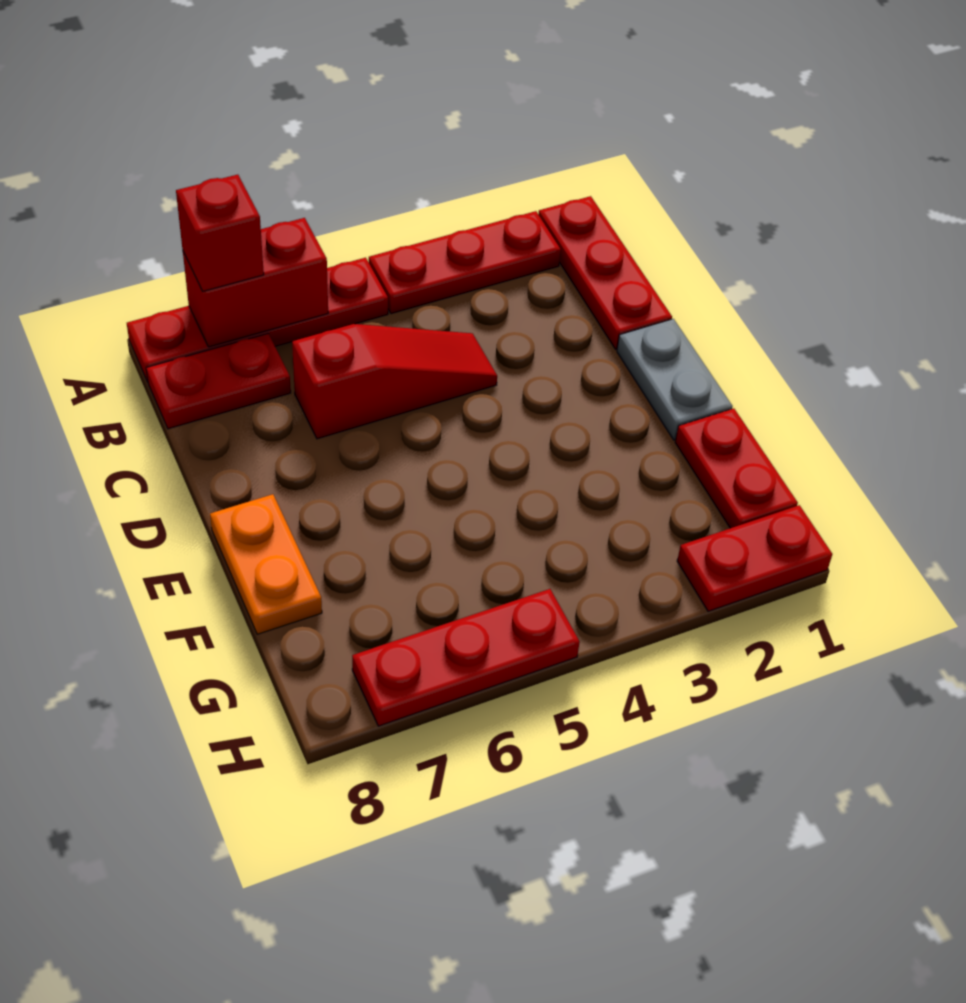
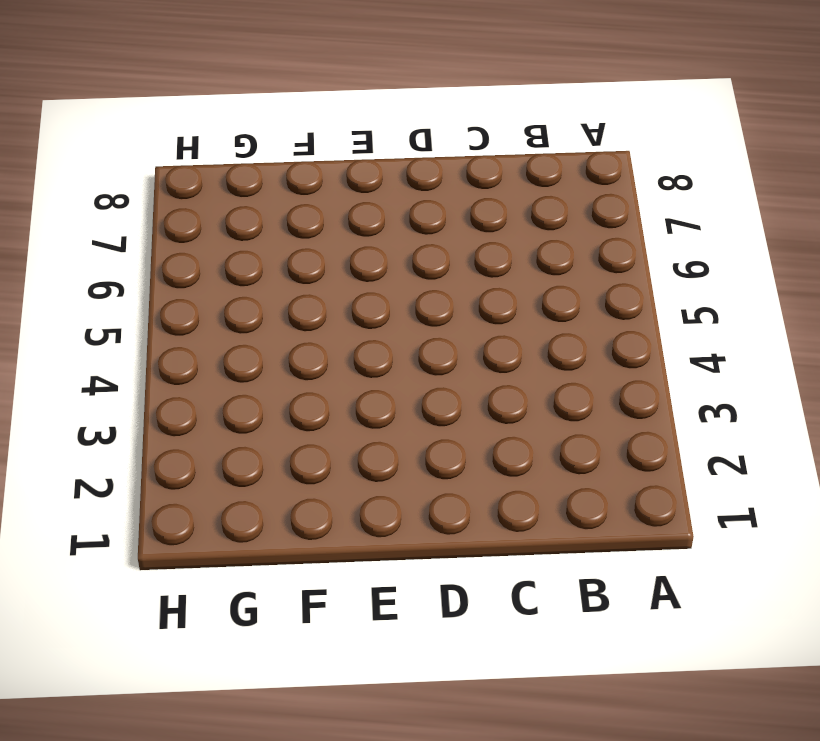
none -> red plate A1:C1 level 1
none -> red plate A2:A4 level 1
none -> red plate A5:A8 level 1

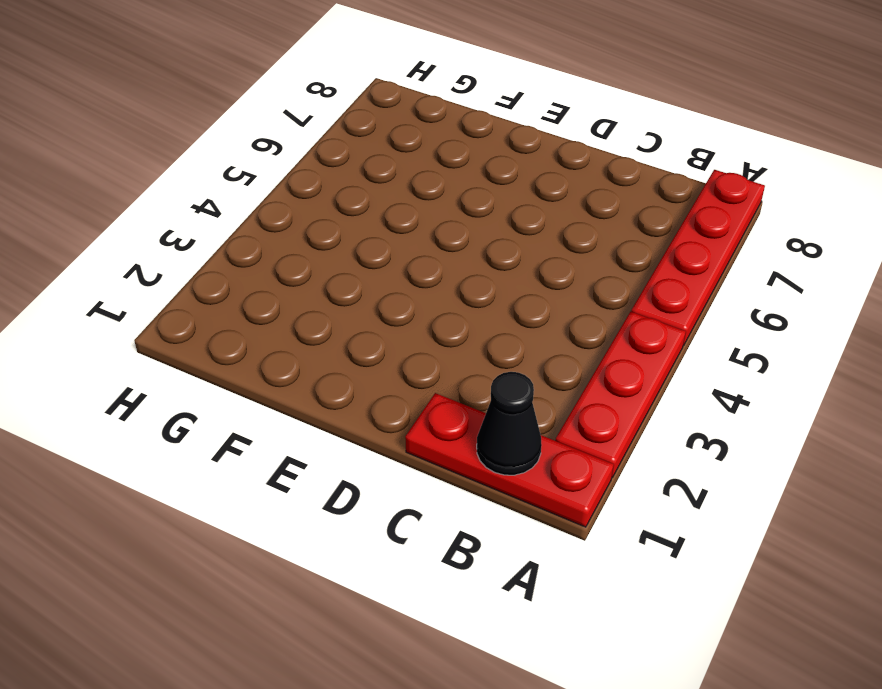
black cone B1 level 2 -> none
none -> red plate B7:B8 level 1
none -> red slope C4:C6 level 1 top 6
none -> grey plate D1:E1 level 1

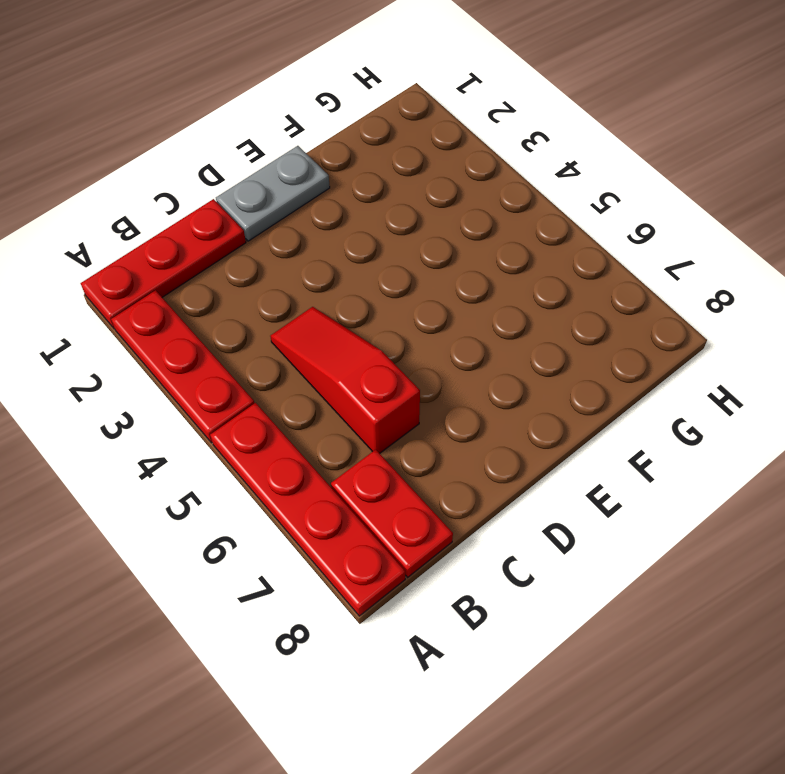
none -> orange plate E8:F8 level 1
none -> red plate F1:G1 level 1
none -> red plate H1:H2 level 1

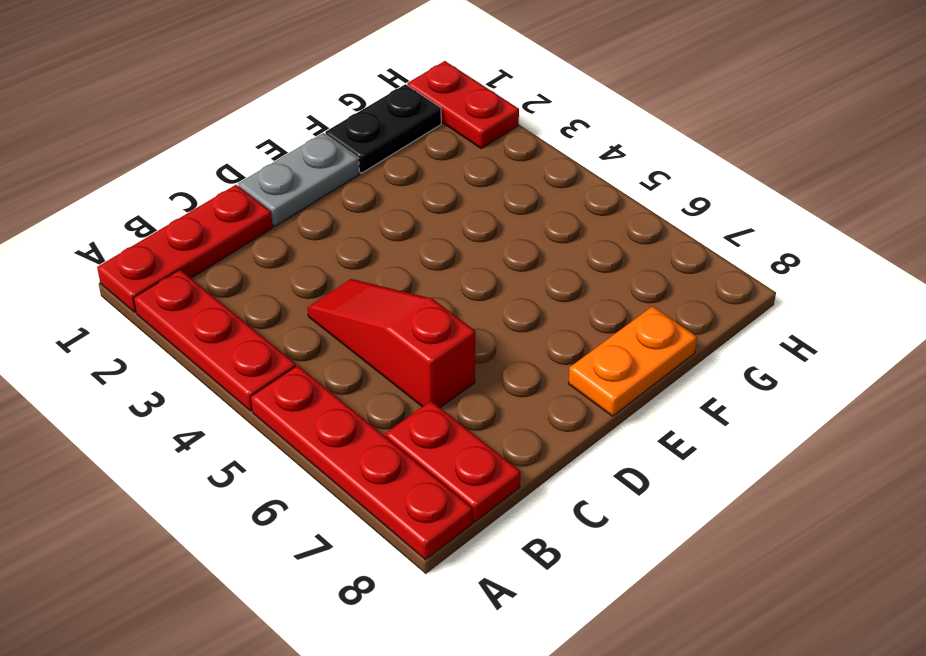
black plate F1:G1 level 1 -> red plate F1:G1 level 1
none -> red plate H5:H7 level 1
none -> red brick A6:A7 level 2
none -> red brick A7 level 3

